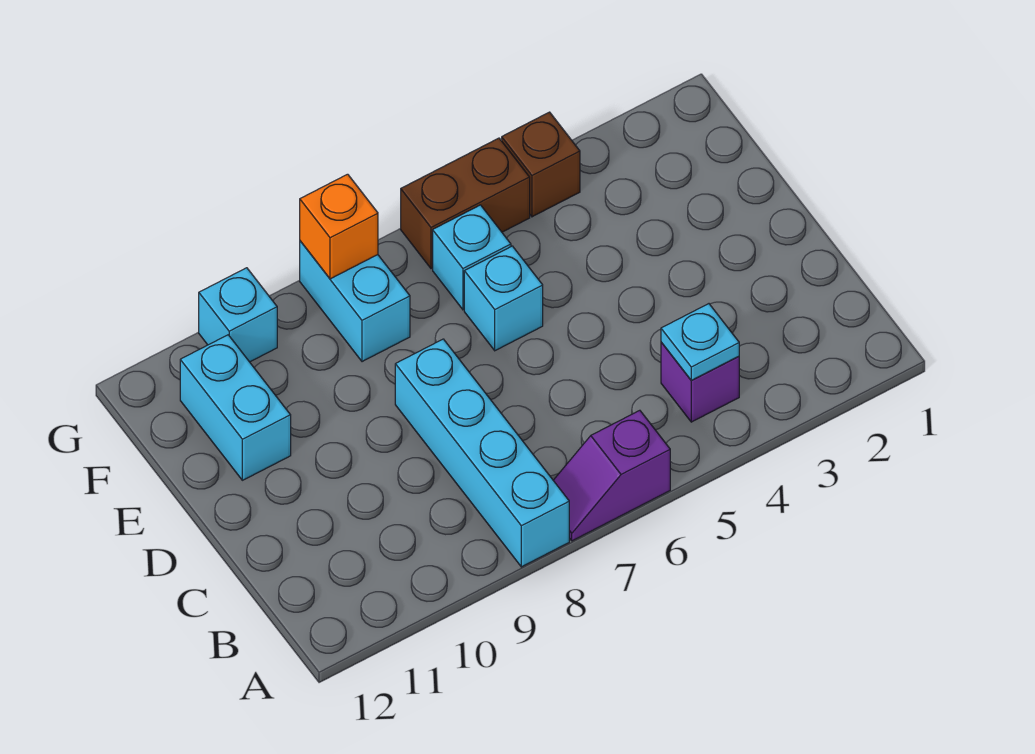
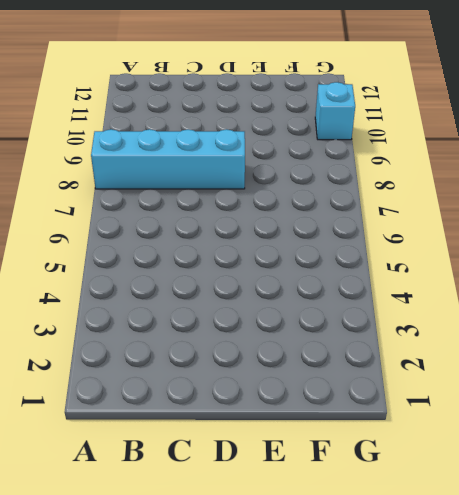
none -> purple slope A6:A7 level 1 top 6
none -> purple brick B4 level 1
none -> cyan brick E6 level 1

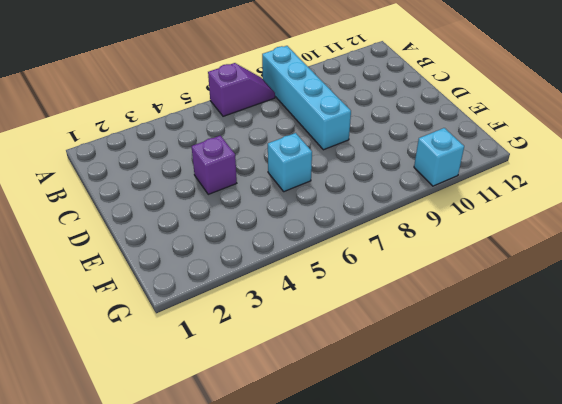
purple brick D4 level 1 -> purple brick B4 level 1
none -> cyan brick E11:F11 level 1
none -> cyan brick F6 level 1
none -> cyan brick F8:G8 level 1

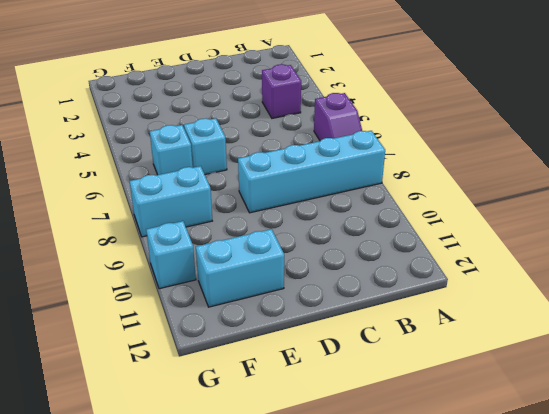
none -> brown brick G4 level 1
none -> brown brick G5:G6 level 1
none -> cyan plate B4 level 2

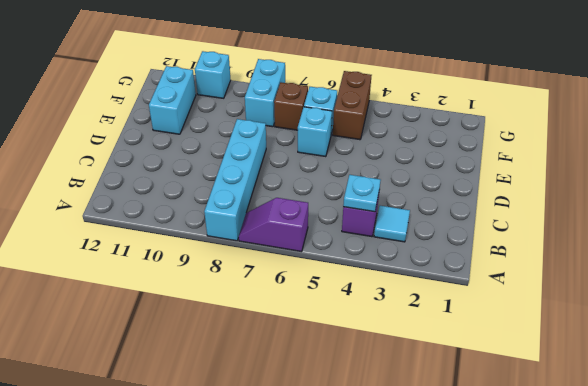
cyan tile B3 level 1 -> none
brown brick F5:G5 level 1 -> brown brick G5:G6 level 1
brown brick F7 level 1 -> brown brick G4 level 1
none -> orange brick G8 level 2

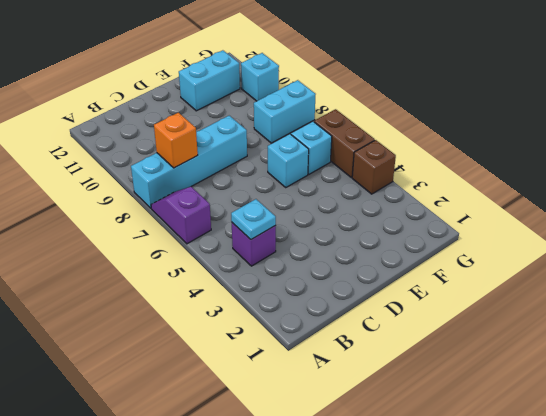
orange brick B8 level 2 -> orange brick G8 level 2

